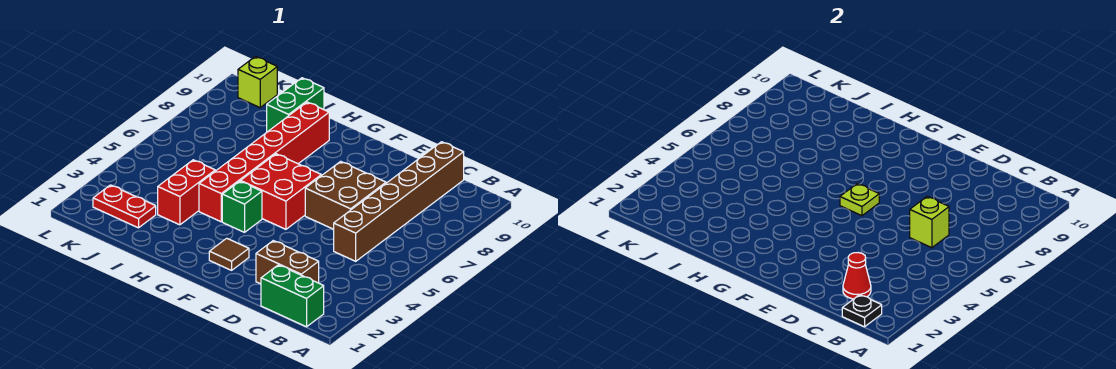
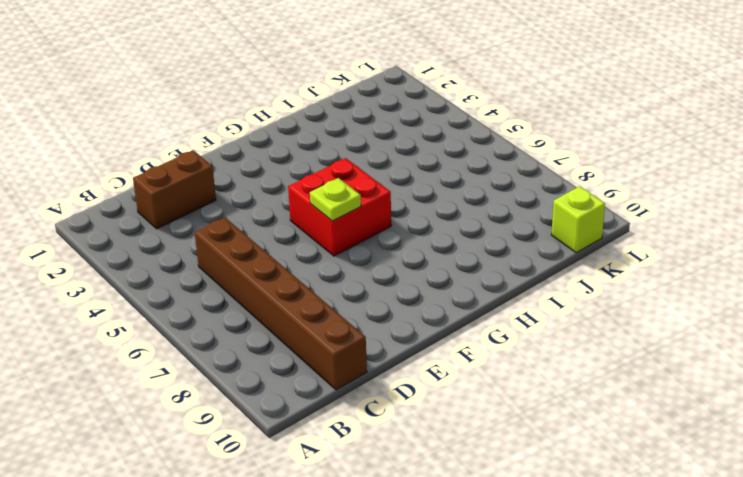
none -> green brick B1:C1 level 1
none -> brown brick D6:E7 level 1
none -> brown tile F2 level 1

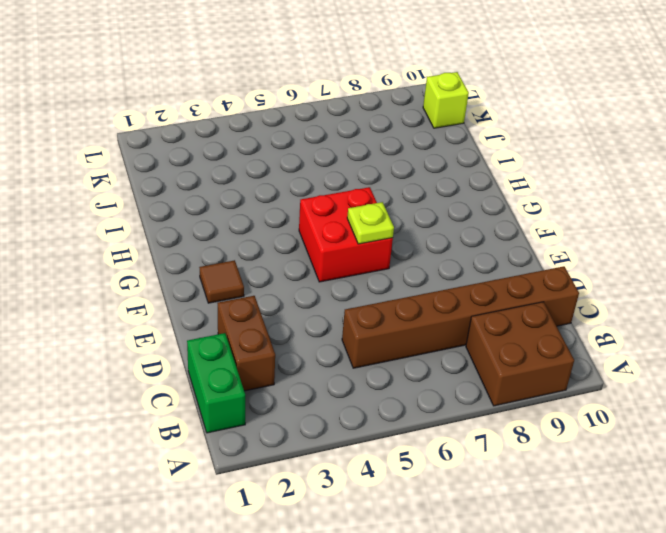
brown brick A8:B9 level 1 -> brown brick D6:E7 level 1
none -> green brick G4 level 1
none -> red brick H4:H9 level 1
none -> red brick I3:I4 level 1

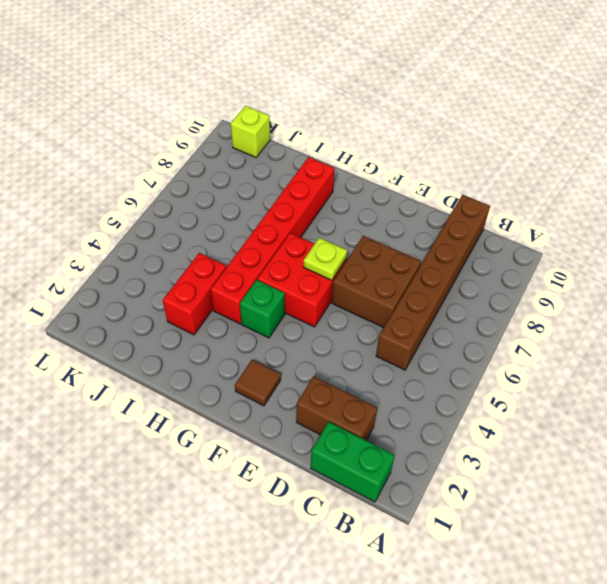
none -> green brick I9:I10 level 1
none -> red plate J2:K2 level 1
none -> black plate B1 level 2

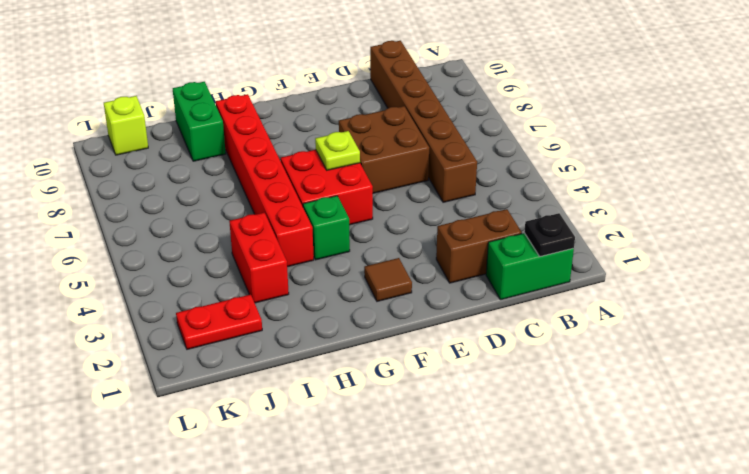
none -> red cone C2 level 2
none -> lime brick C6 level 2

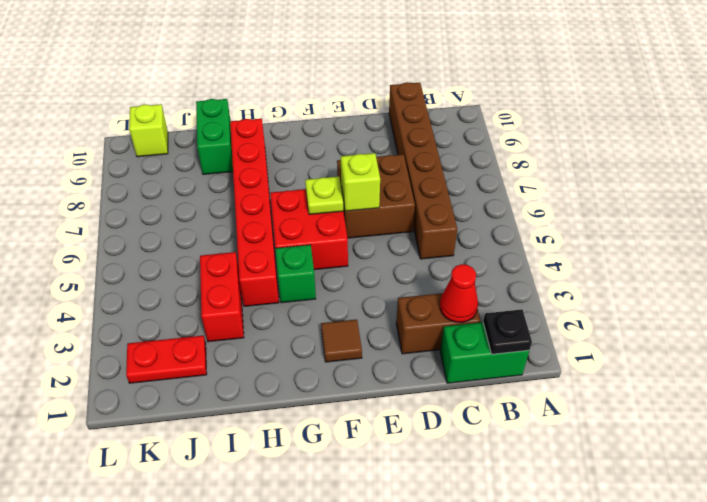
lime brick E6 level 2 -> lime brick C6 level 2

